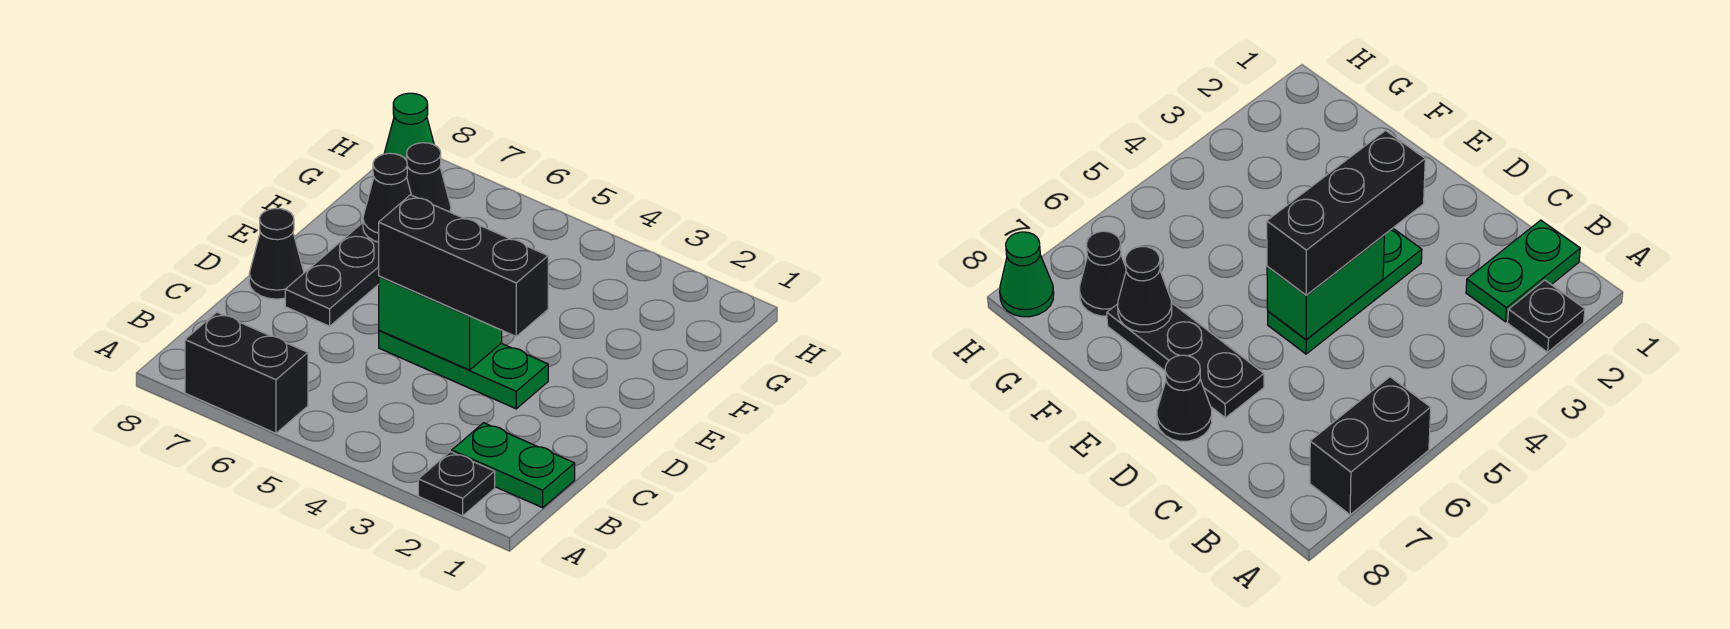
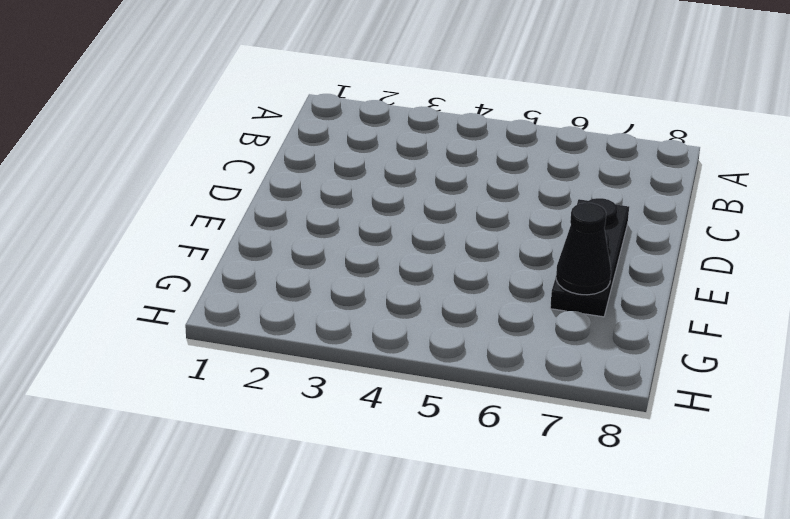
none -> black plate A2 level 1
none -> black brick A6:A7 level 1

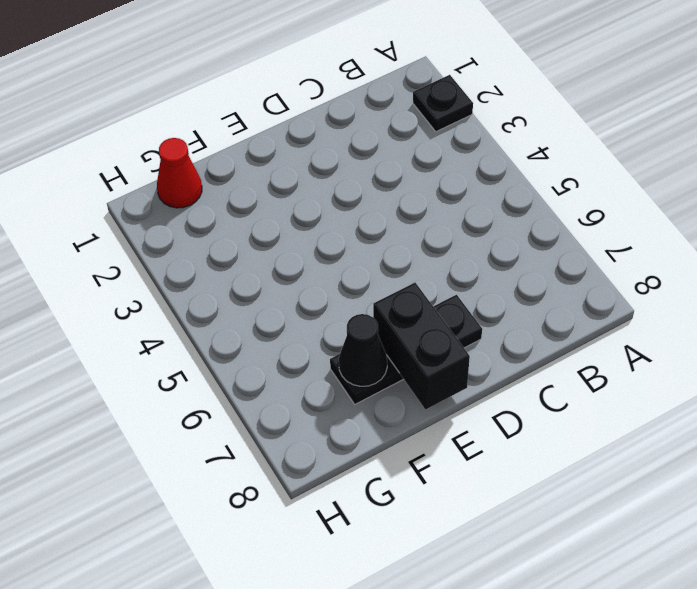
black brick E7:E8 level 2 -> black brick A6:A7 level 1
red cone G1 level 1 -> none
none -> green plate B1:B2 level 1
none -> green plate D3:D5 level 1

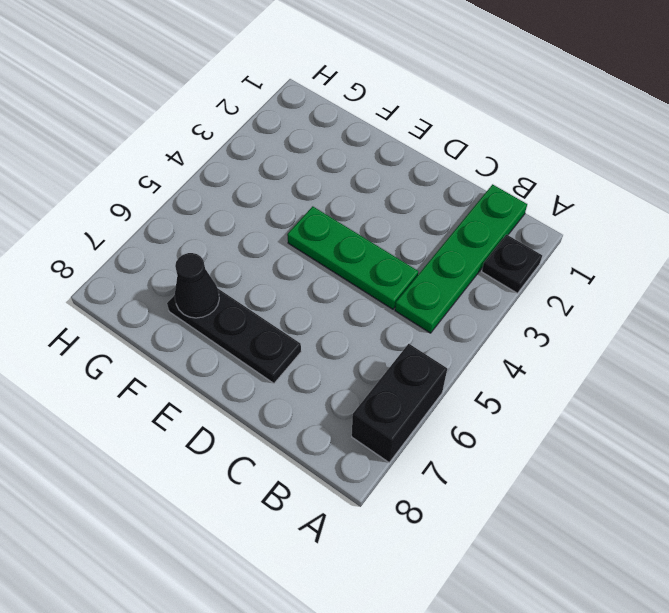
green plate B1:B4 level 1 -> green plate B1:B2 level 1
green plate C4:E4 level 1 -> green plate D3:D5 level 1
none -> black cone D8 level 1
none -> black cone G7 level 1

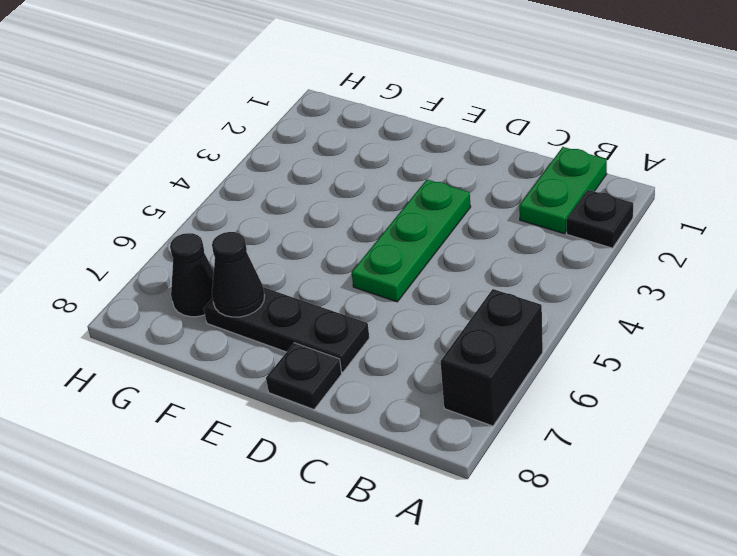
black plate D8 level 1 -> black cone D8 level 1
none -> green cone H8 level 1
none -> green brick D4:D5 level 2

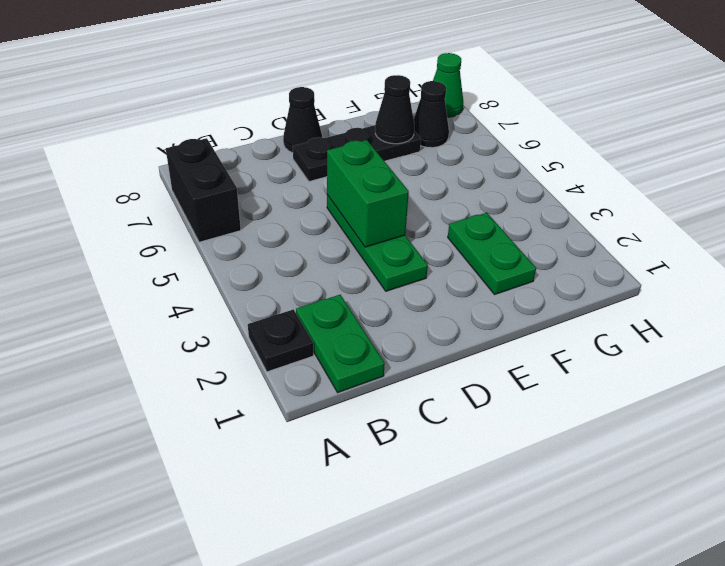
green plate F2:F3 level 1 -> none
none -> black brick D3:D5 level 3

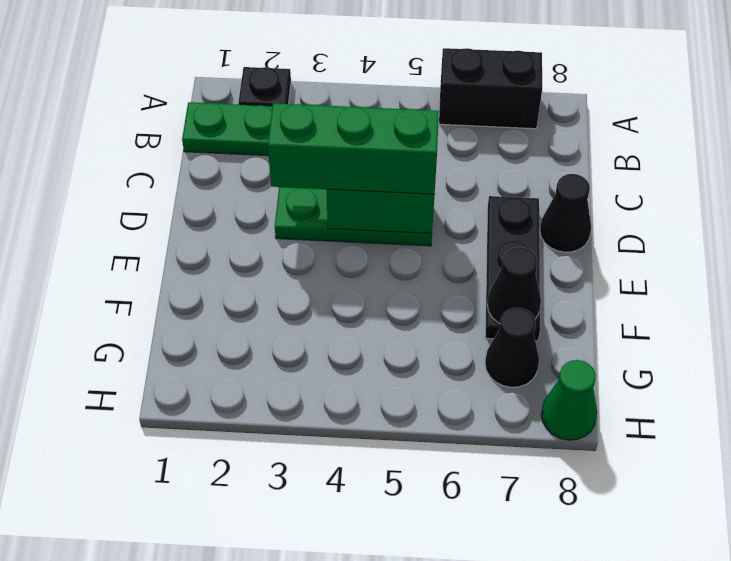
green brick D3:D5 level 3 -> black brick D3:D5 level 3

